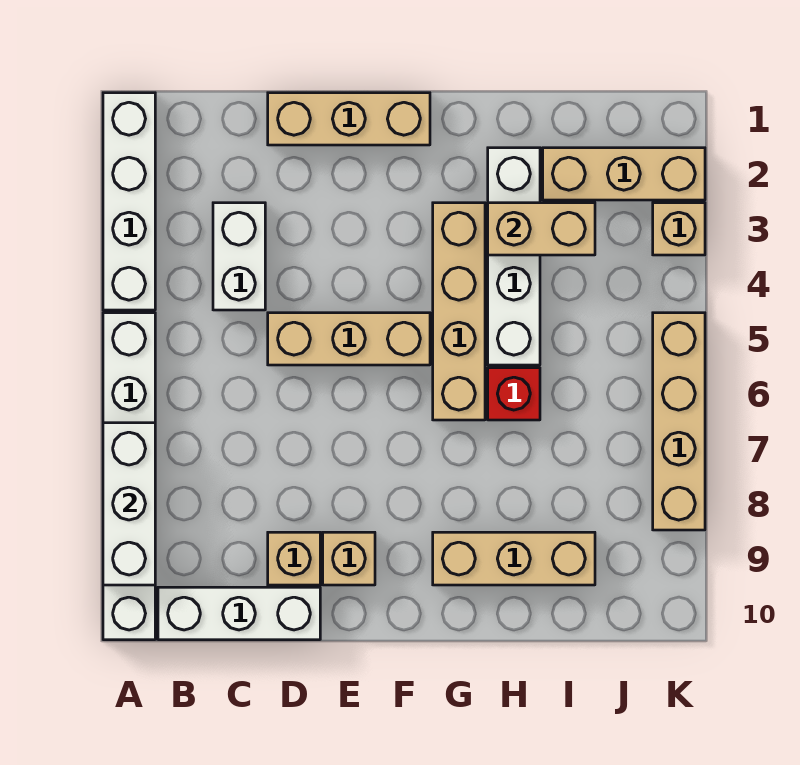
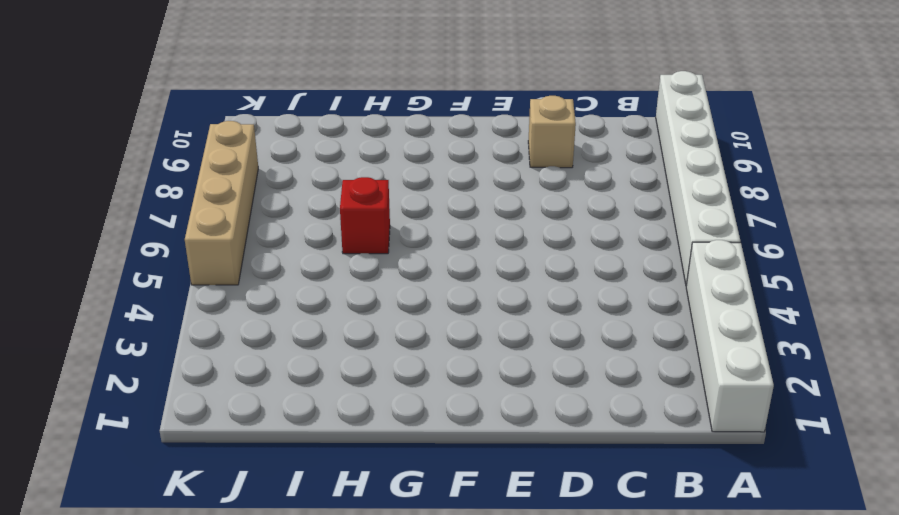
none -> white brick B10:D10 level 1
none -> white brick C3:C4 level 1
none -> tan brick D1:F1 level 1

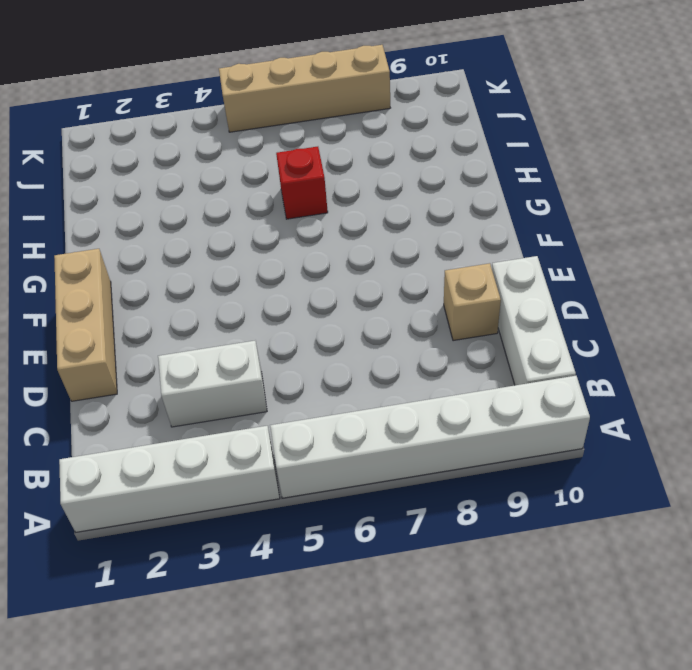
none -> tan brick D5:F5 level 1
none -> tan brick E9 level 1
none -> tan brick G3:G6 level 1

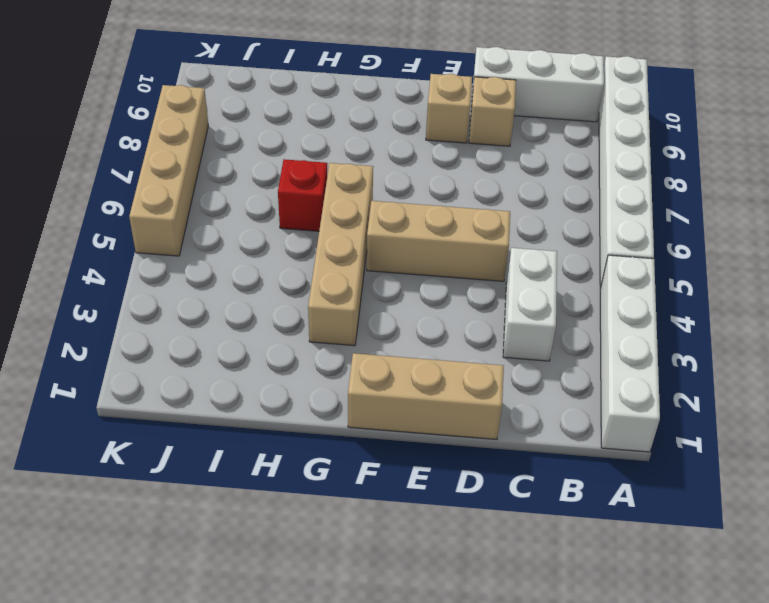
none -> tan brick G9:I9 level 1
none -> white brick H2:H5 level 1
none -> tan brick I2:K2 level 1

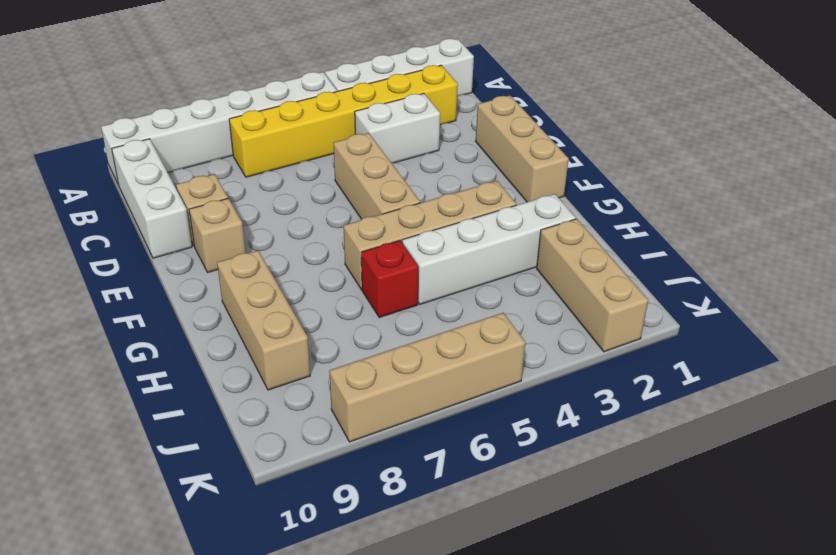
yellow brick B2:B7 level 1 -> none
none -> tan brick K3 level 1
none -> white brick A7:A9 level 2
none -> tan brick H3:I3 level 2

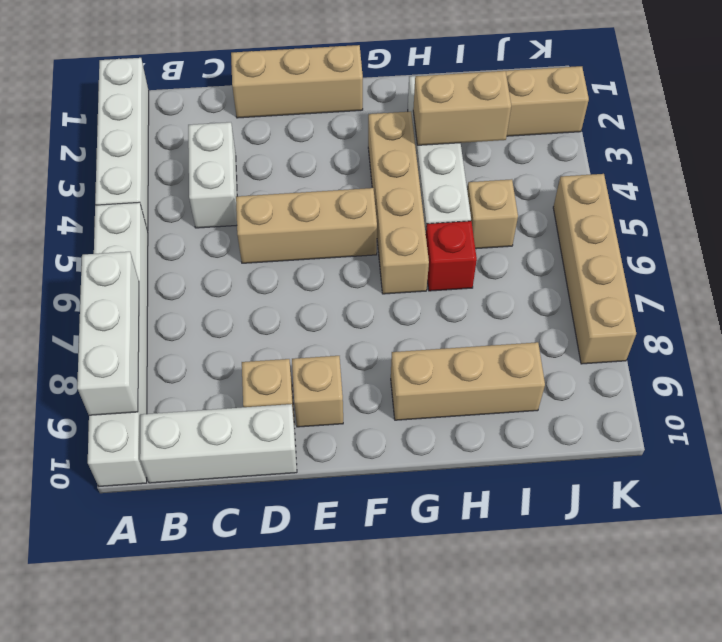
tan brick I5 level 1 -> tan brick K3 level 1

